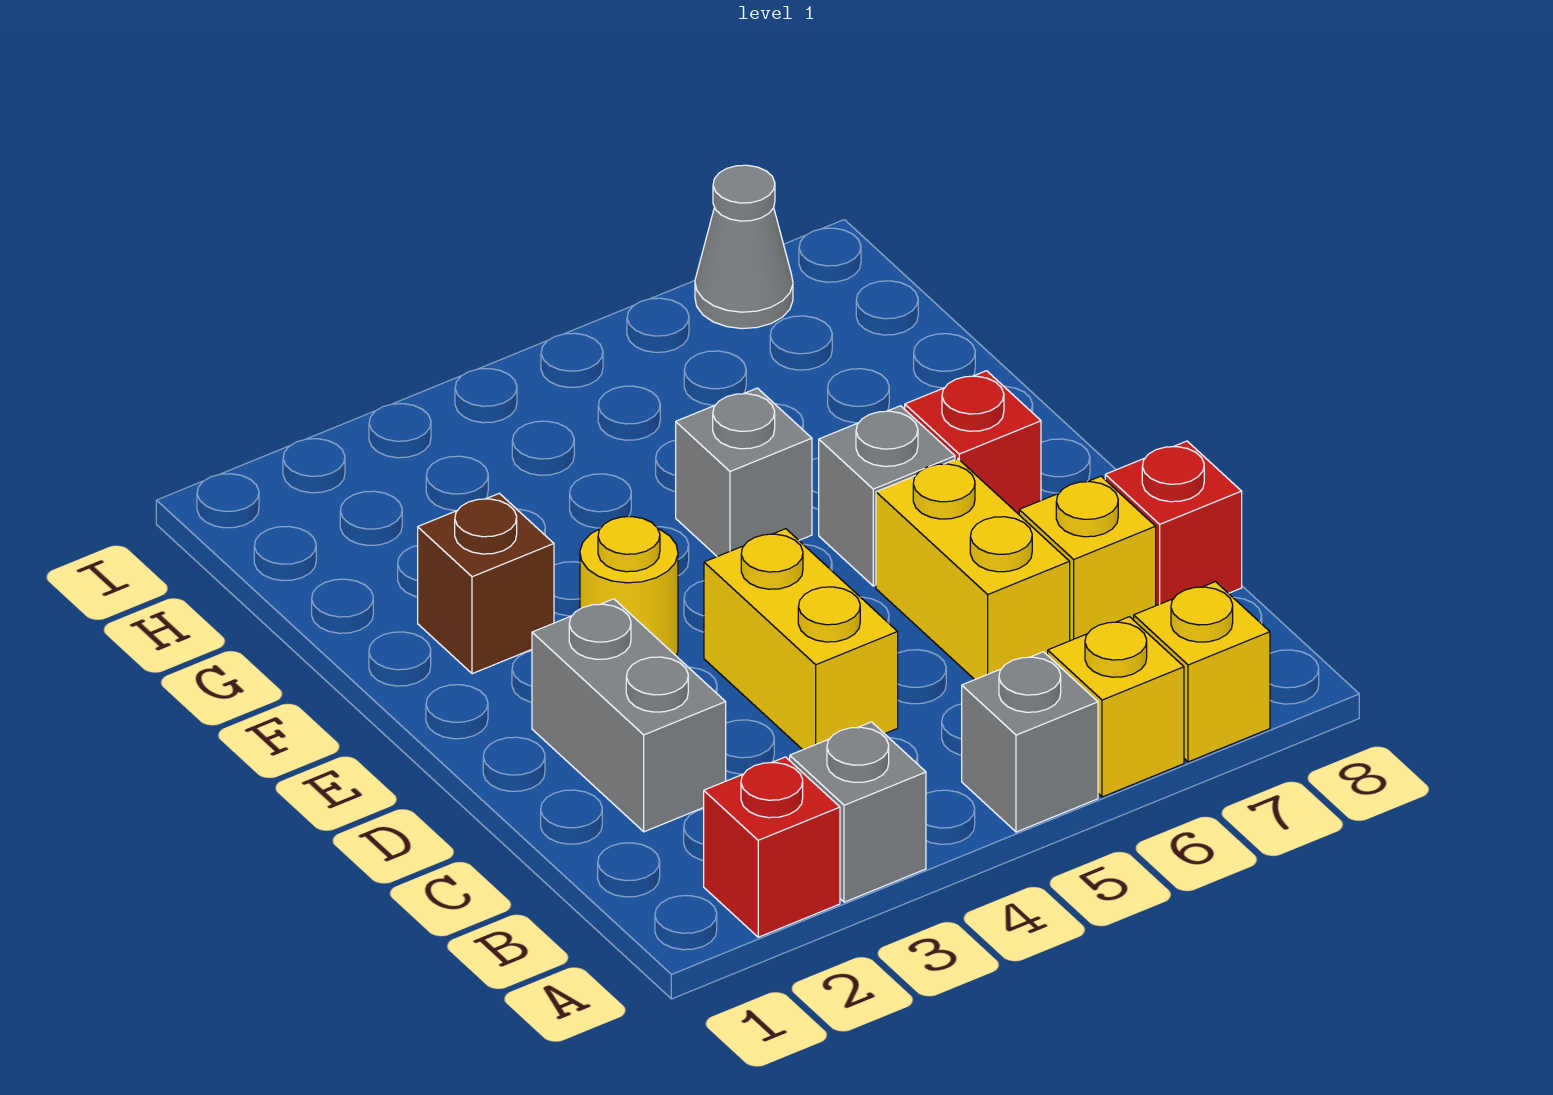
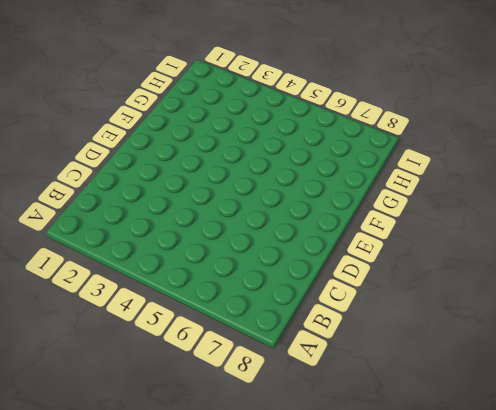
none -> red brick A2 level 1
none -> grey brick A3 level 1
none -> grey brick A5 level 1

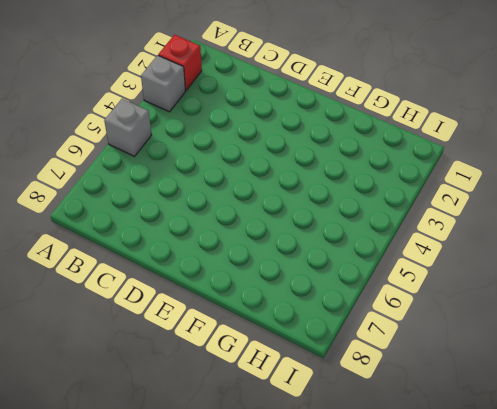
none -> yellow brick A6 level 1
none -> yellow brick A7 level 1
none -> grey brick C2:D2 level 1

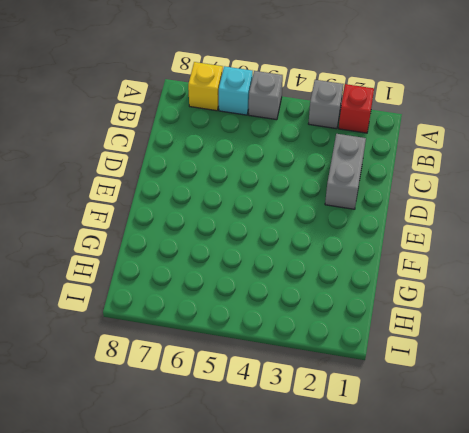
cyan brick A6 level 1 -> yellow brick A6 level 1
none -> yellow brick C4:D4 level 1
none -> yellow brick C6:D6 level 1
none -> yellow brick C7 level 1

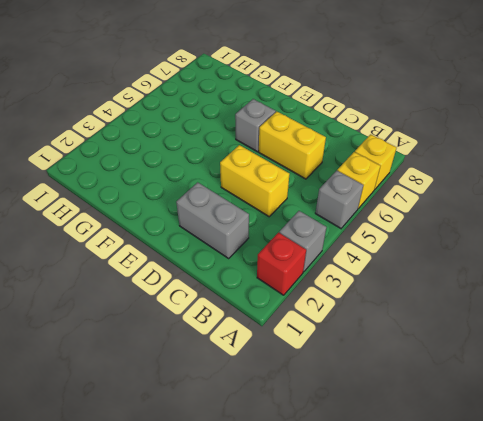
none -> yellow brick C7 level 1
none -> red brick C8 level 1
none -> yellow round brick E3 level 1

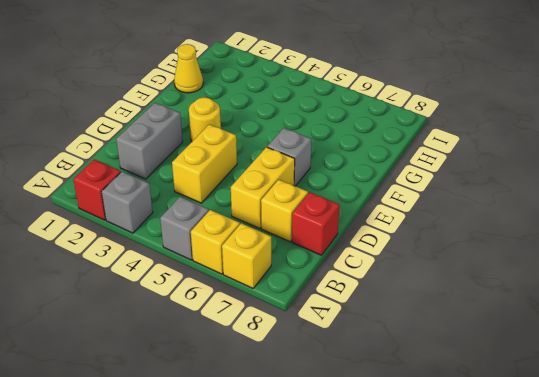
yellow cone G1 level 1 -> none
none -> red brick E7 level 1
none -> brown brick F2 level 1
none -> grey brick F5 level 1

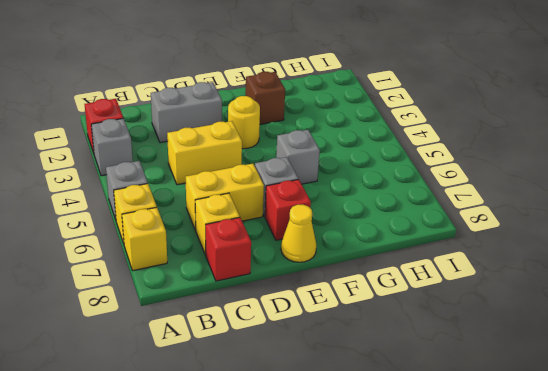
yellow cone E8 level 1 -> none
none -> grey cone I7 level 1

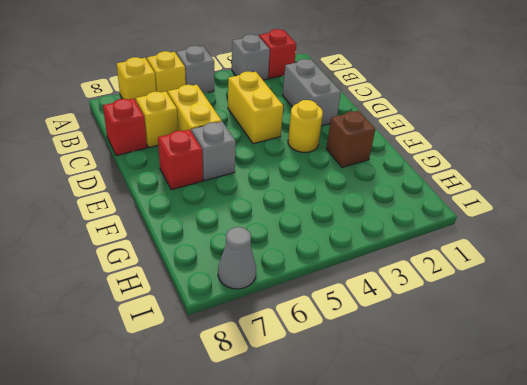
none -> grey brick F5 level 1

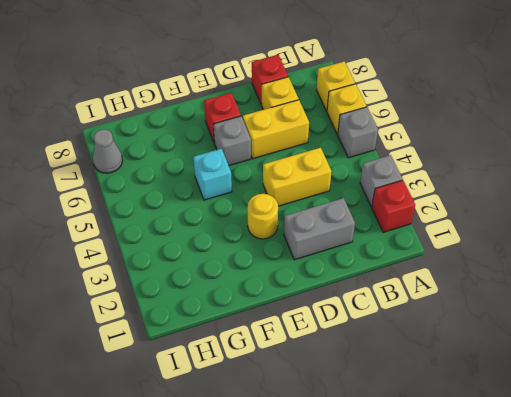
cyan brick F5 level 1 -> grey brick F5 level 1
none -> brown brick F2 level 1

